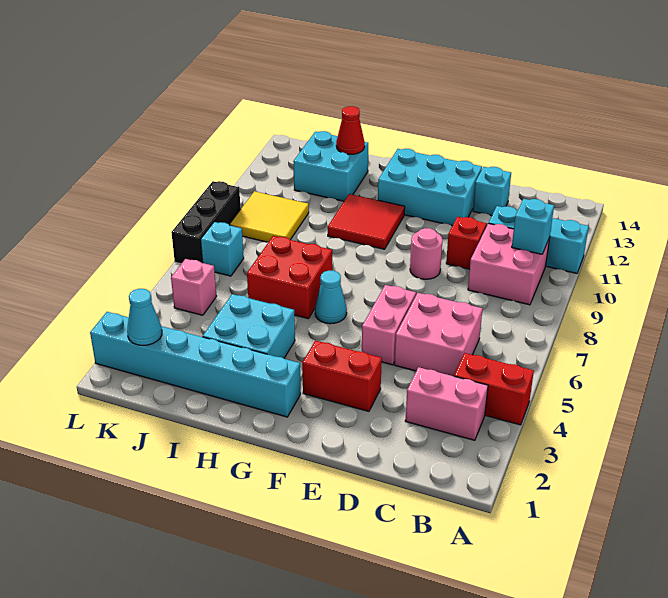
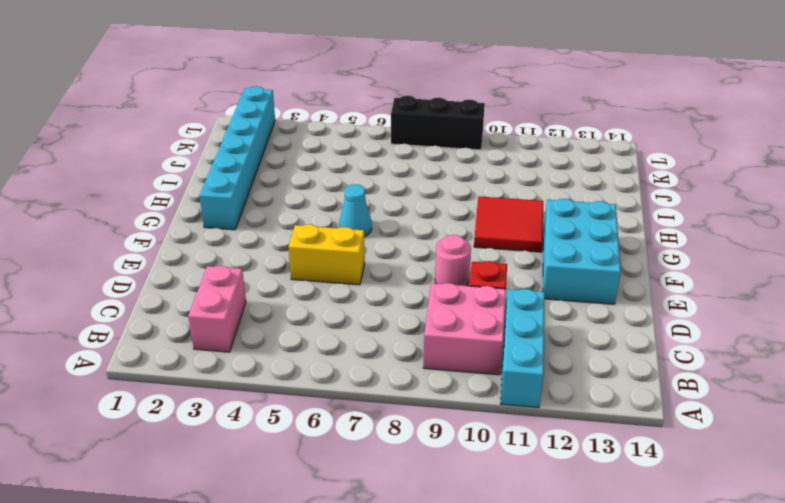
yellow brick E5:E6 level 1 -> pink brick E5:E6 level 1
none -> red brick A4:B4 level 1
none -> pink brick C5:D6 level 1
none -> cyan brick D13 level 1

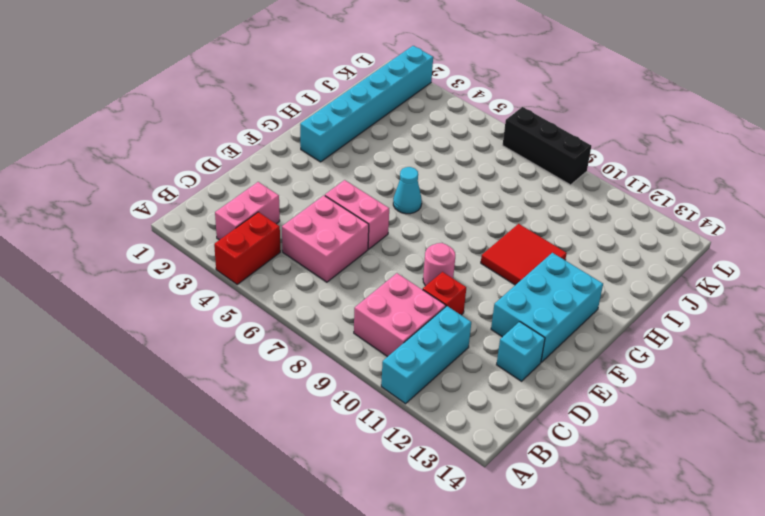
none -> red brick E3:F3 level 1
none -> cyan brick H3:I4 level 1
none -> red brick H6:I7 level 1

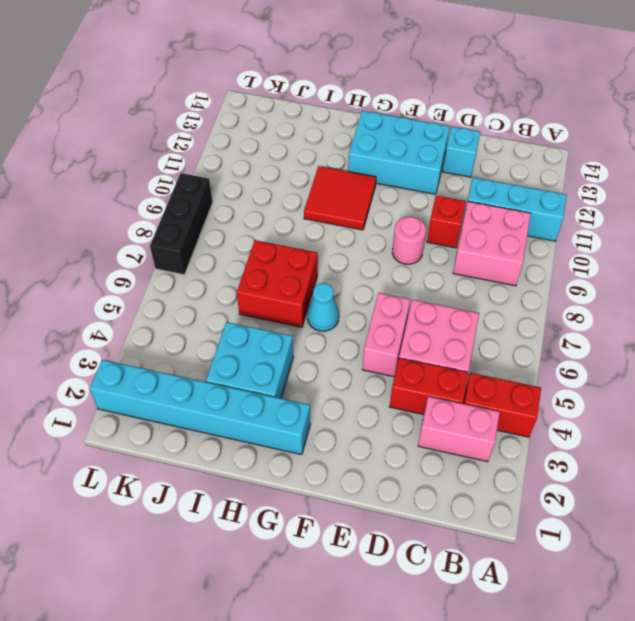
red brick C4:D4 level 1 -> red brick E3:F3 level 1
none -> cyan brick I12:J13 level 1
none -> yellow tile J9:K10 level 1
none -> pink brick K5 level 1

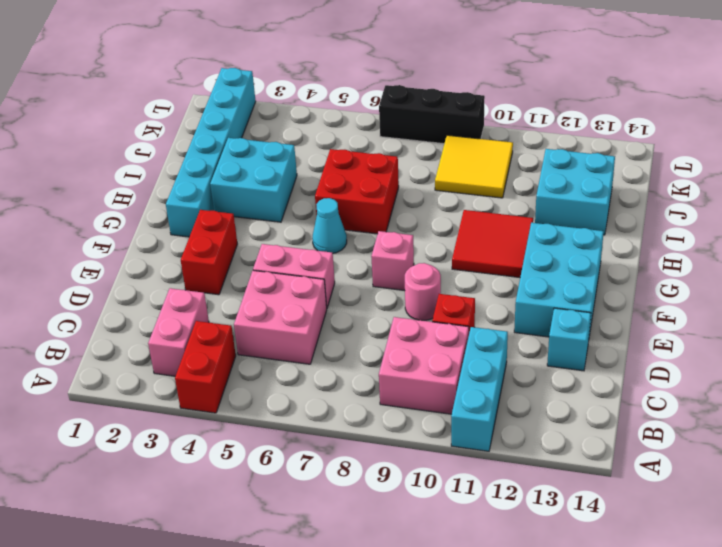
pink brick F8 level 1 -> pink brick K5 level 1
none -> cyan brick K7 level 1
none -> cyan brick B10 level 2
none -> red cone I13 level 2

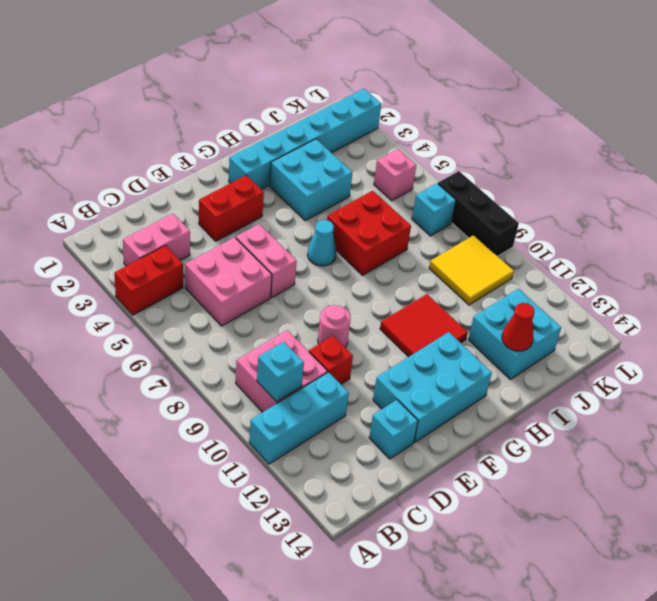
none -> cyan cone K2 level 2

